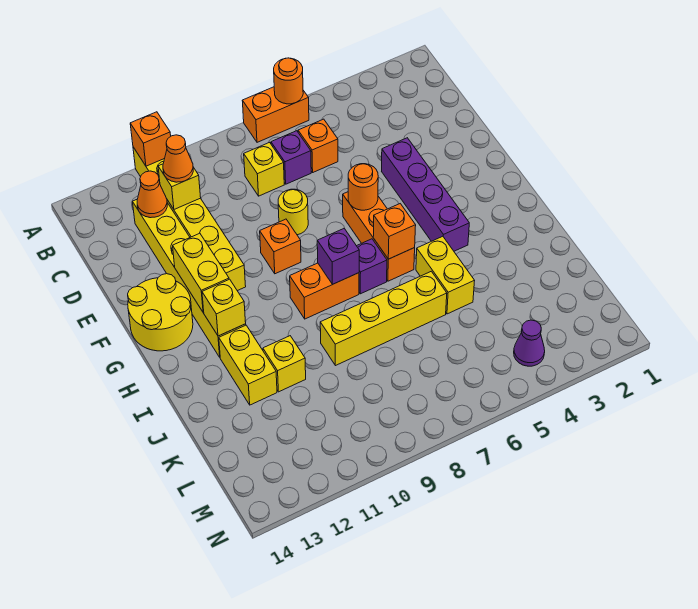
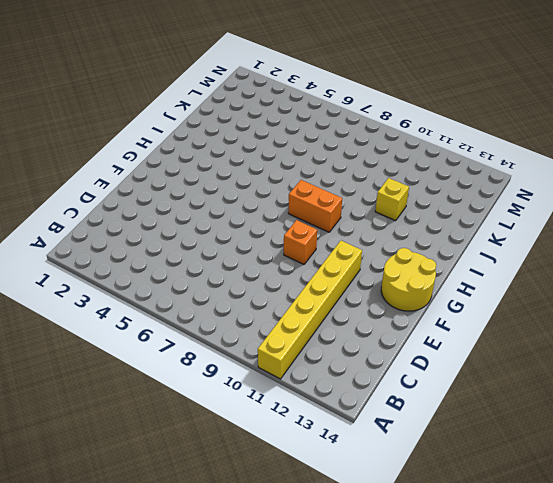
none -> orange brick A6:A7 level 1
none -> orange brick C6 level 1
none -> purple brick C7 level 1

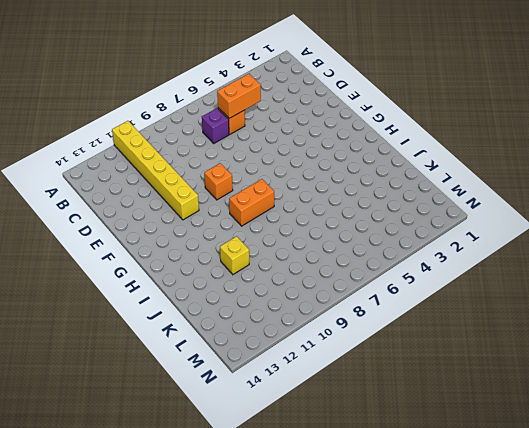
orange brick C5:C6 level 2 -> orange brick A6:A7 level 1
none -> yellow brick C8 level 1
none -> yellow brick C12:H12 level 1
none -> purple brick E4:H4 level 1

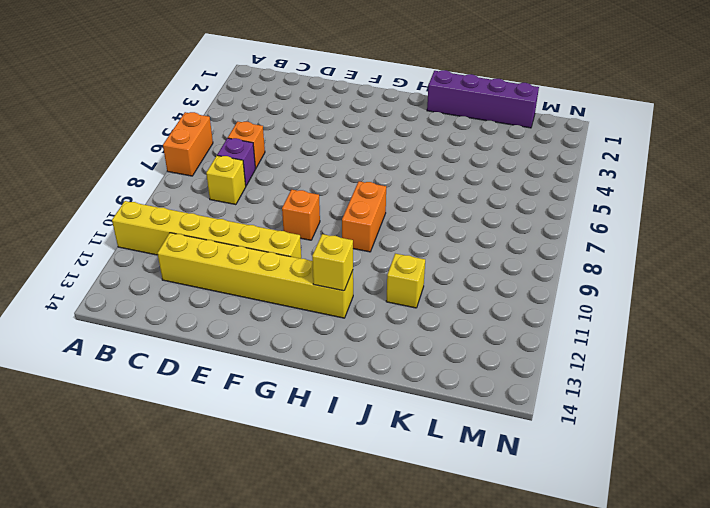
purple brick I1:L1 level 1 -> purple brick E4:H4 level 1
none -> yellow round brick E8 level 1
none -> orange brick F6:H6 level 1
none -> yellow round brick F13:G14 level 1

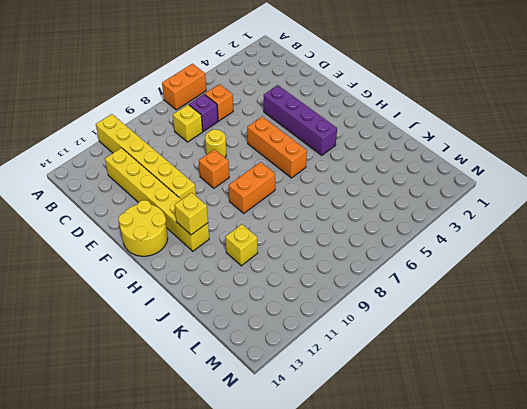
none -> purple brick H7 level 1
none -> yellow brick I5:J5 level 1
none -> yellow brick I12:J12 level 1

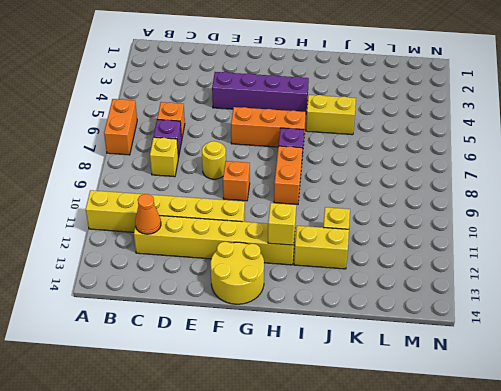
none -> yellow brick J6:J9 level 1
none -> purple cone M4 level 1
none -> orange round brick A6 level 2

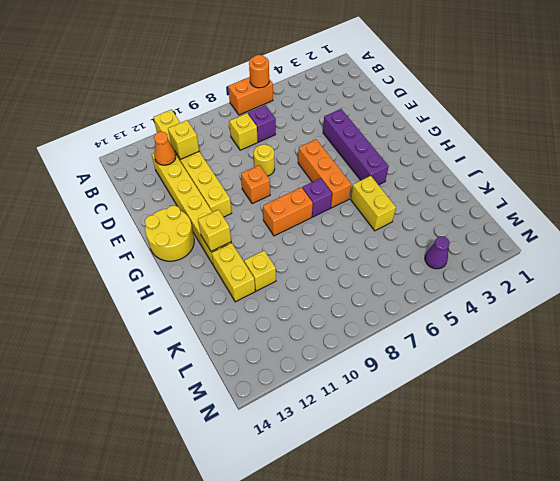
none -> orange brick C6 level 1
none -> yellow brick J6:J9 level 1
none -> orange brick A11 level 2

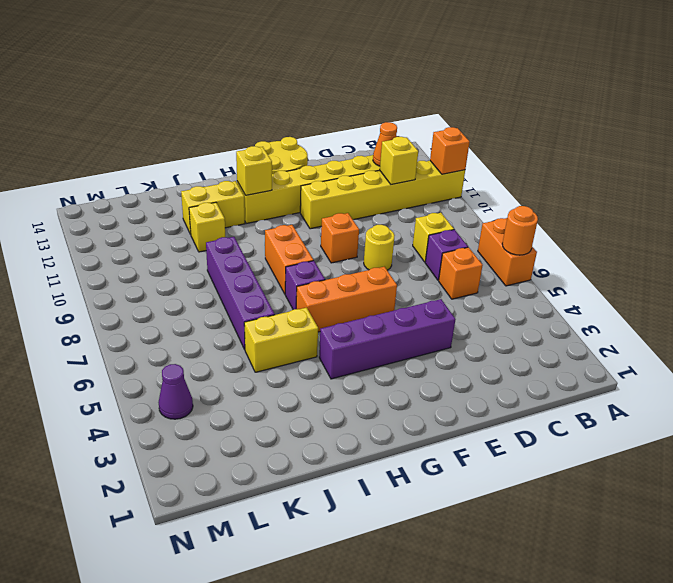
purple brick J6:J9 level 1 -> yellow brick J6:J9 level 1
none -> orange round brick F6 level 2
none -> yellow brick F12:G12 level 2
none -> orange brick H6 level 2

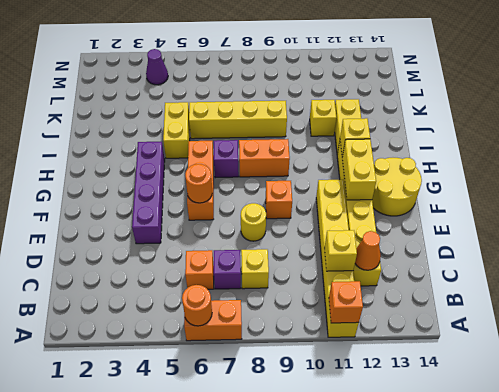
none -> orange brick H6 level 2
none -> purple brick H8 level 2
none -> orange cone C11 level 3

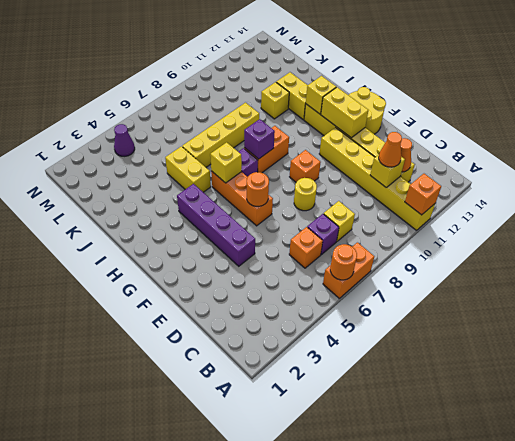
yellow brick H6 level 2 -> orange brick H6 level 2

